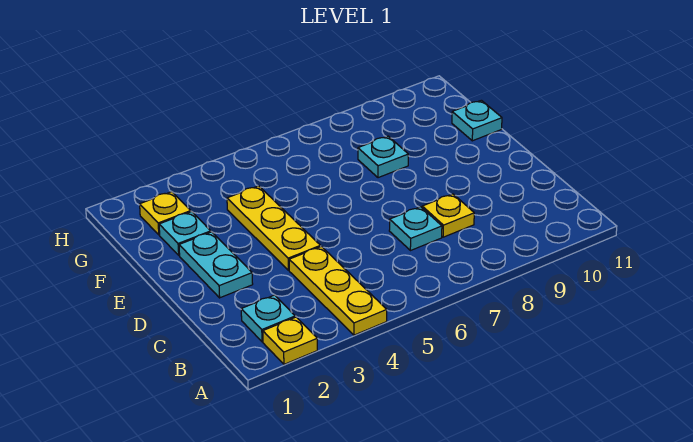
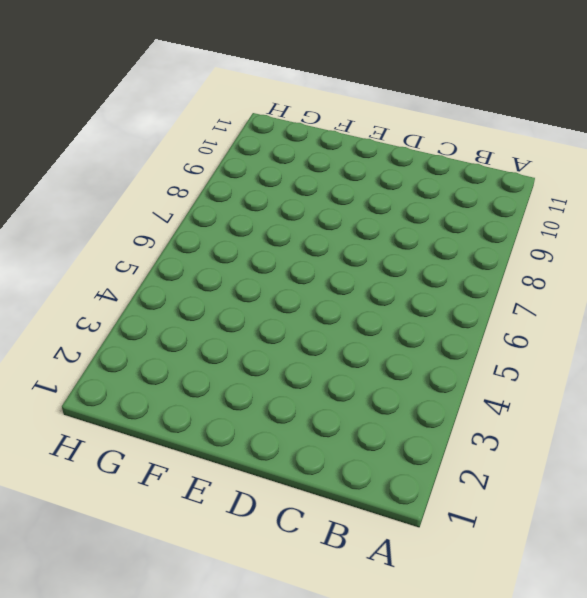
none -> yellow plate A2 level 1
none -> yellow plate A4:C4 level 1

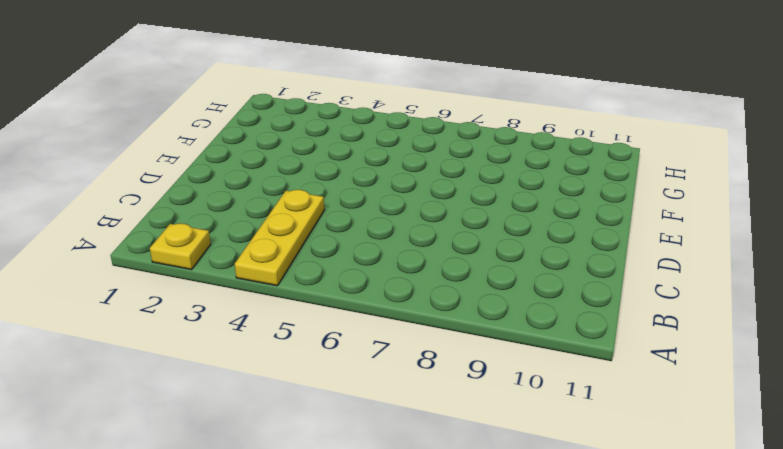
none -> cyan plate B2 level 1
none -> cyan plate C7 level 1

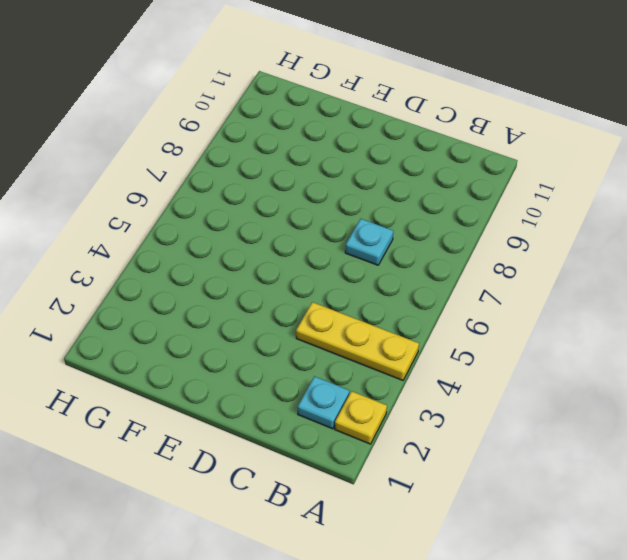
none -> yellow plate C8 level 1
none -> cyan plate D2:E2 level 1

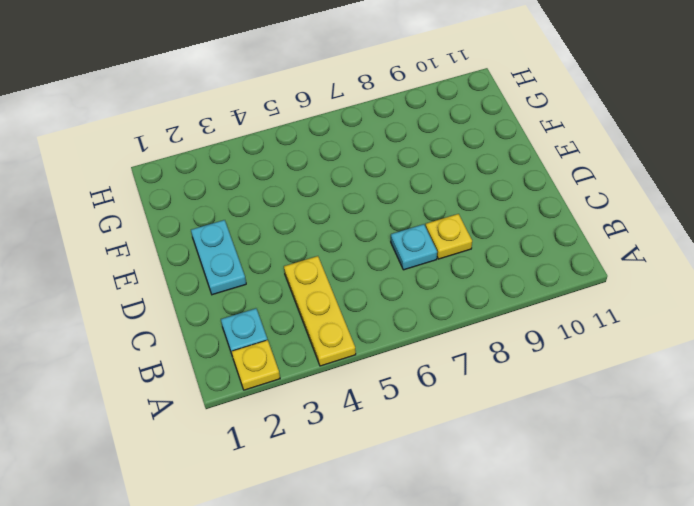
none -> yellow plate D4:F4 level 1
none -> cyan plate F2 level 1

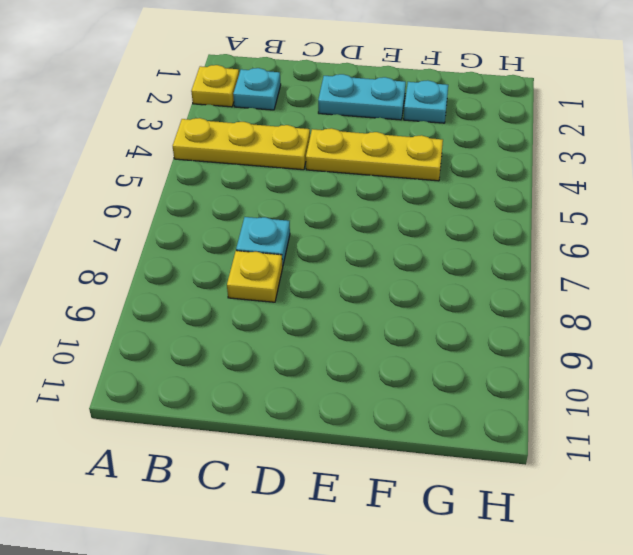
none -> cyan plate F8 level 1
none -> cyan plate F11 level 1

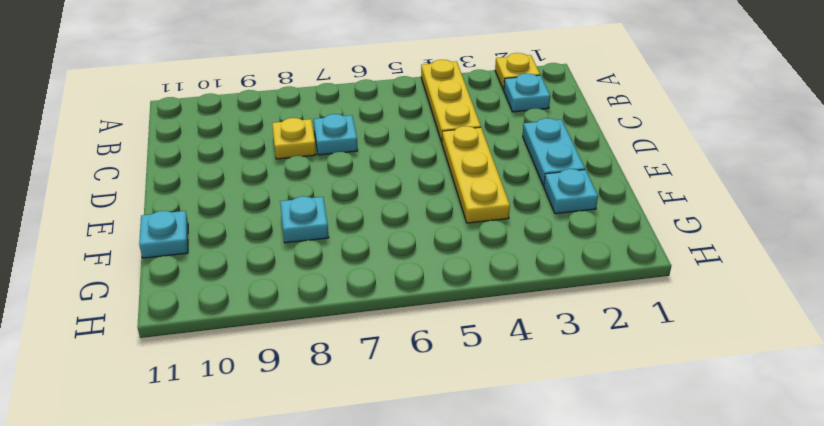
none -> yellow plate G2 level 1

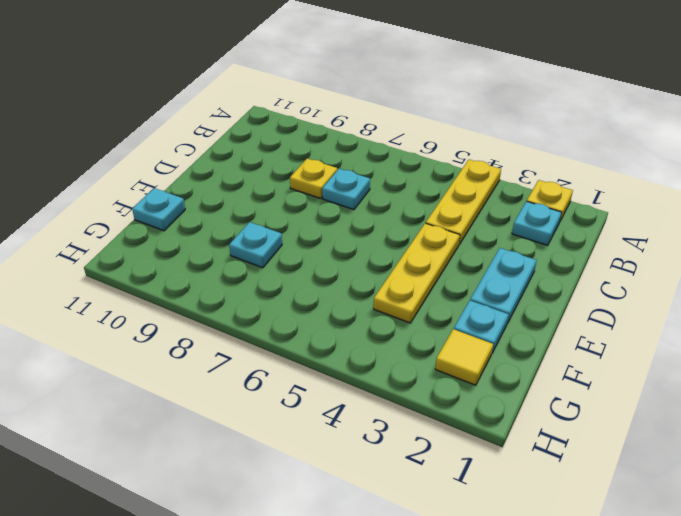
yellow tile G2 level 1 -> yellow plate G2 level 1

